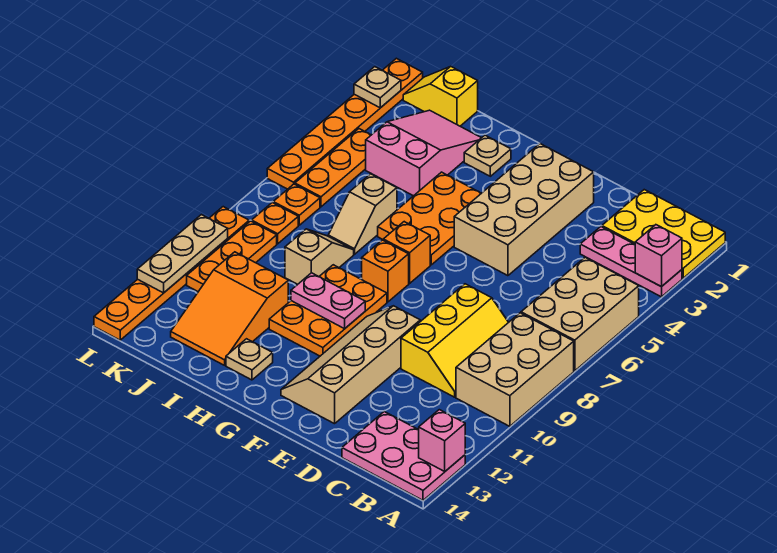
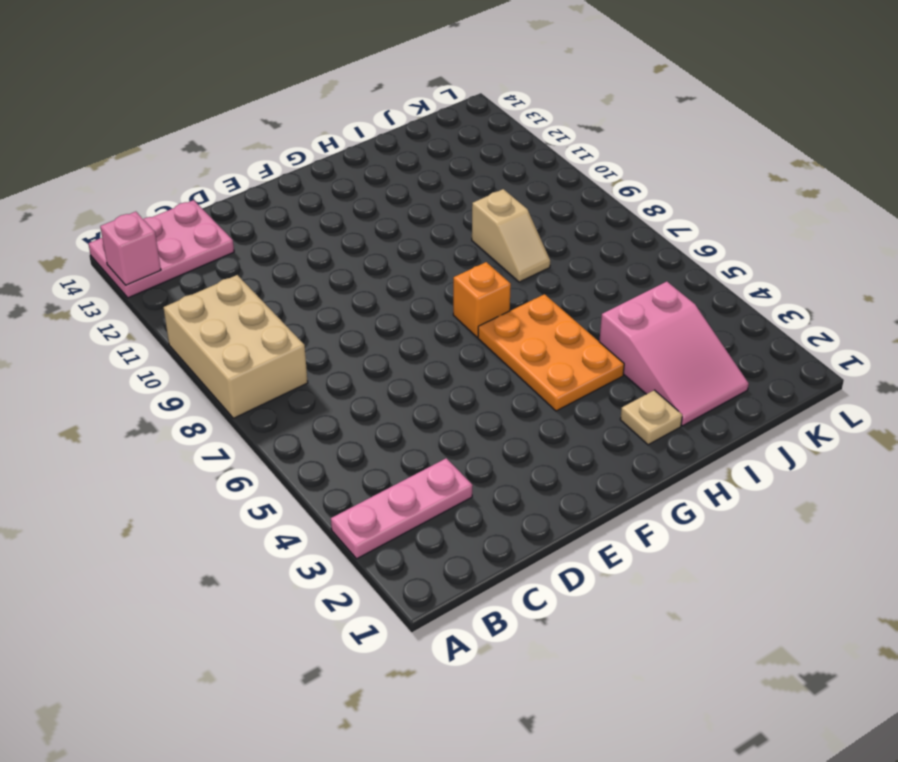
none -> yellow plate A1:C2 level 1
none -> tan brick A5:B7 level 1
none -> yellow slope C8:D10 level 1 top D
none -> tan brick E2:F5 level 1

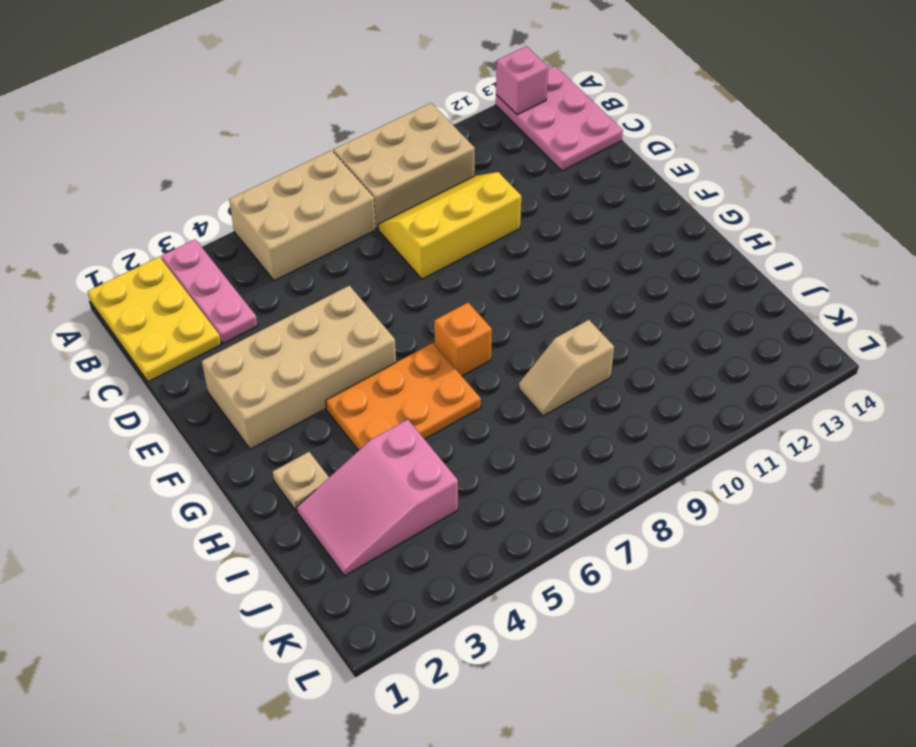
none -> tan slope E10:F13 level 1 top E
none -> orange brick G8 level 1
none -> orange plate G9:H11 level 1
none -> tan plate H13 level 1

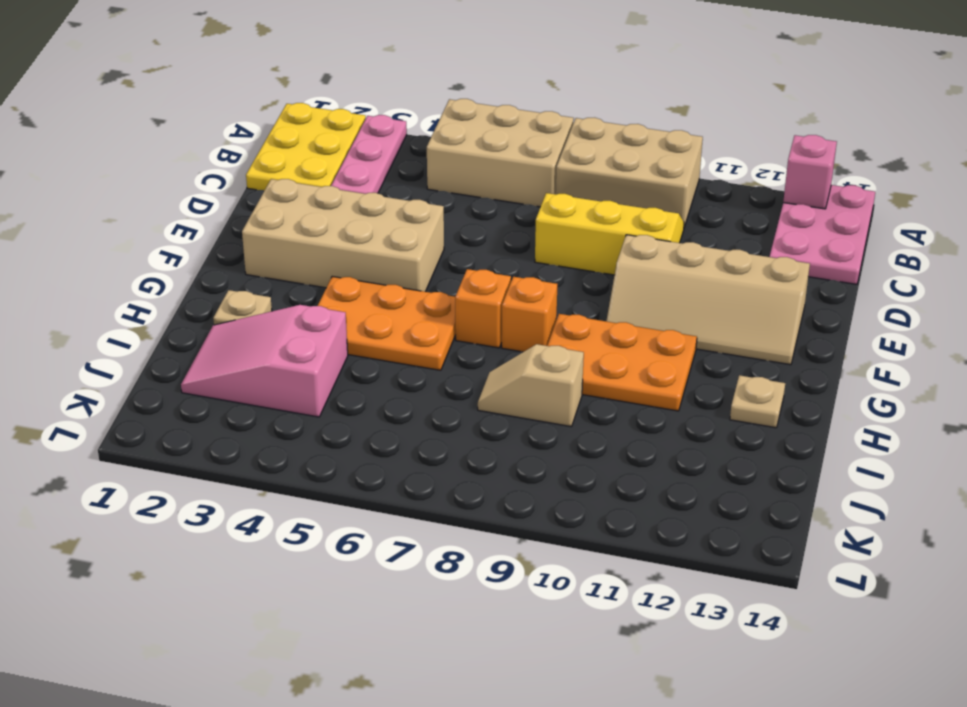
none -> tan slope I6:I7 level 1 top 6
none -> orange slope I11:J13 level 1 top 11
none -> yellow slope J1:K1 level 1 top J
none -> orange plate K4:K6 level 1

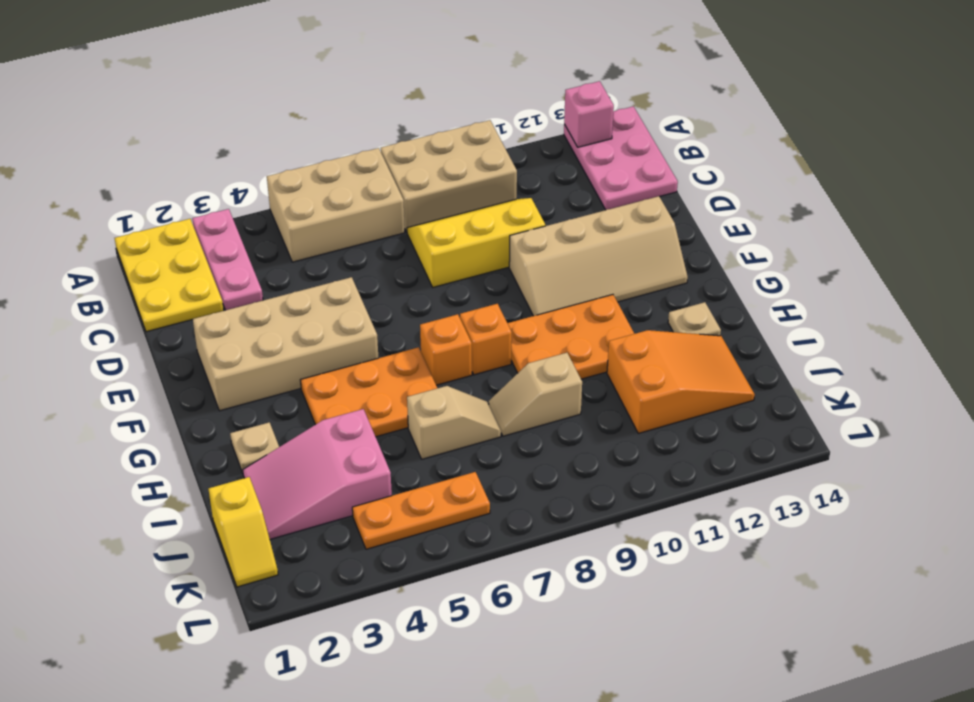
none -> orange plate K7 level 1
none -> orange plate K8 level 1
none -> orange plate K9:K11 level 1
none -> orange plate L1:L6 level 1

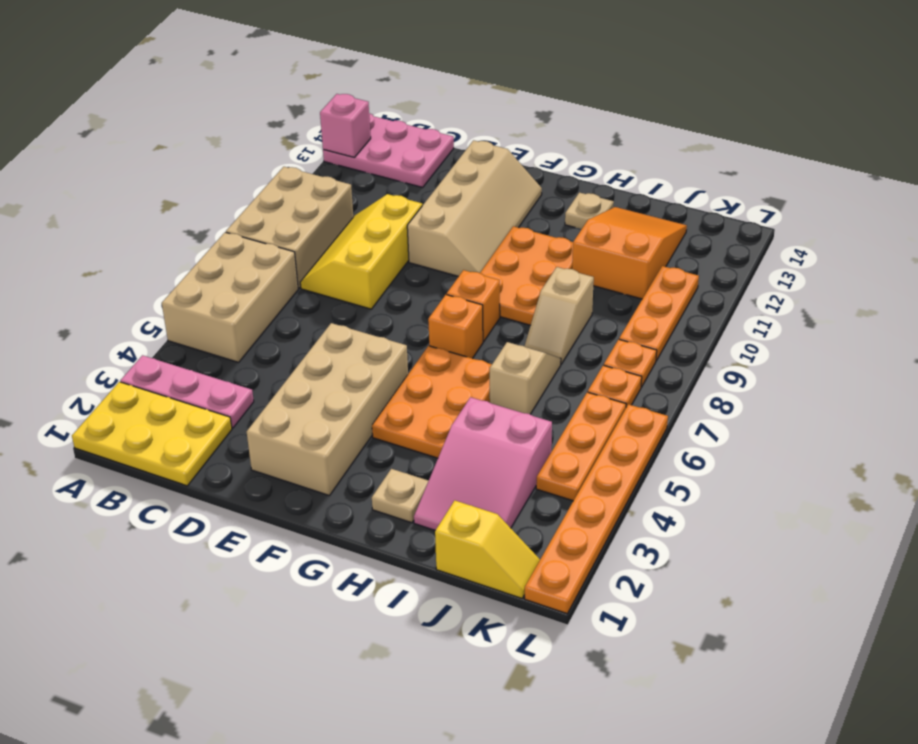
none -> orange plate L9:L14 level 1
none -> pink brick A3 level 2
none -> pink plate G10:H10 level 2
none -> tan plate L2 level 2

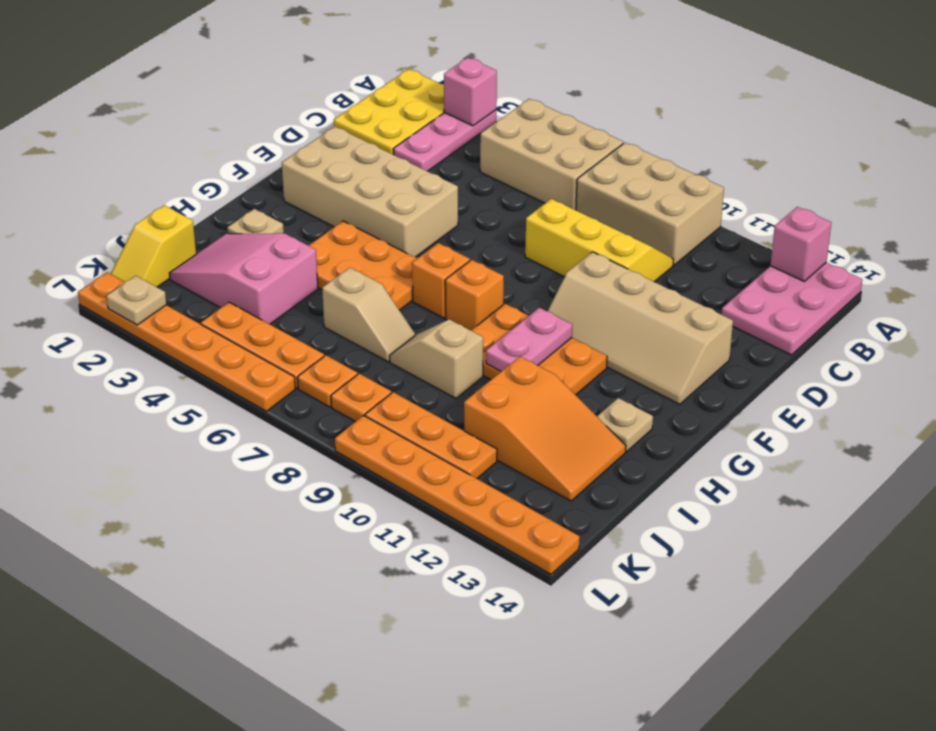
none -> tan plate L10:L12 level 2

